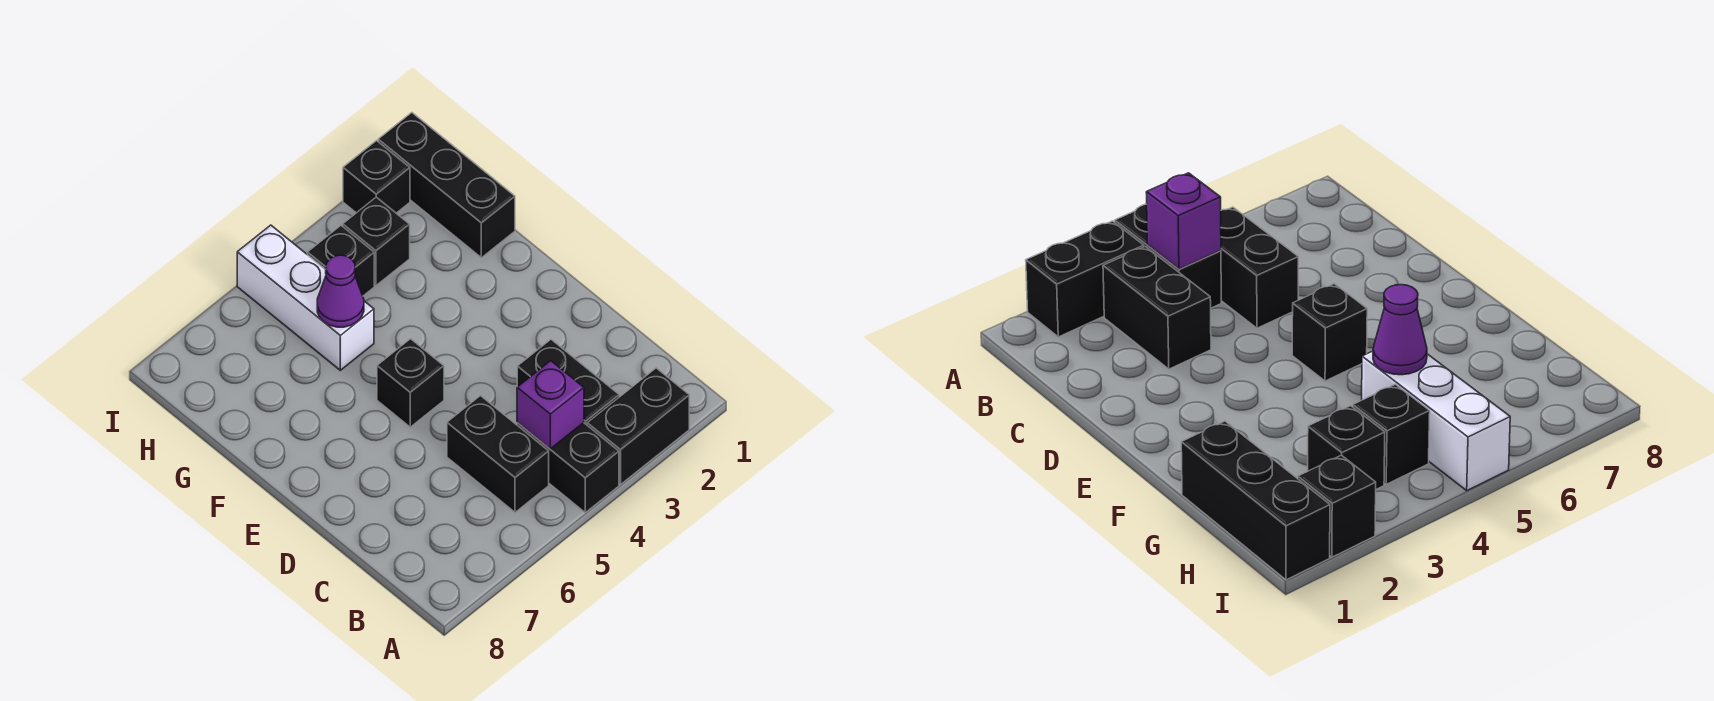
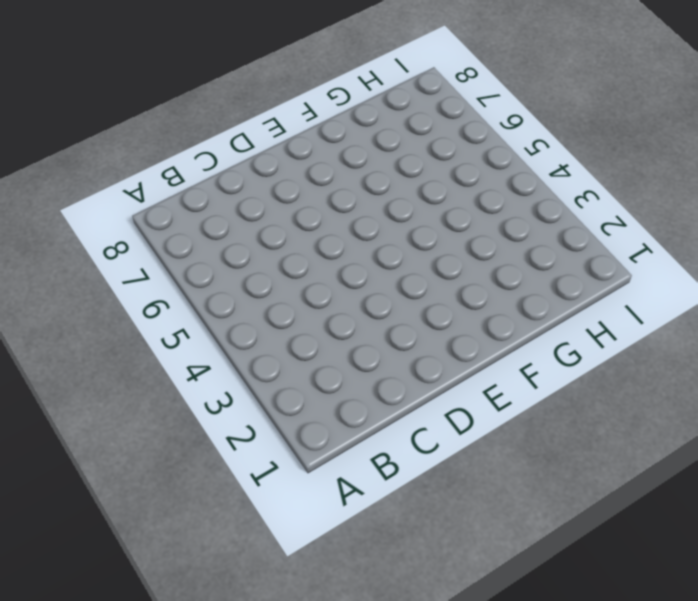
none -> black brick A2:A3 level 1
none -> black brick A4:B4 level 1
none -> black brick B3:C3 level 1

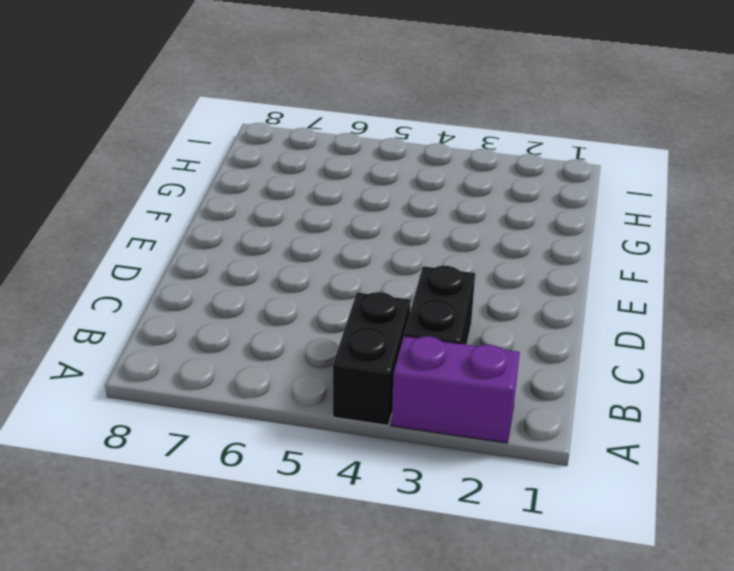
purple brick A2:A3 level 1 -> black brick A2:A3 level 1
none -> black brick B5:C5 level 1
none -> black brick E5 level 1
none -> black brick G1:I1 level 1

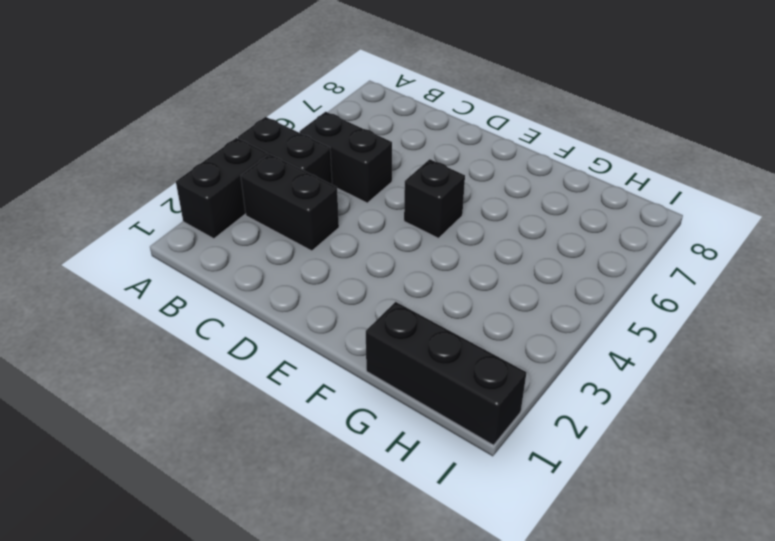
none -> white brick G5:I5 level 1
none -> black brick H3 level 1
none -> black brick H4 level 1

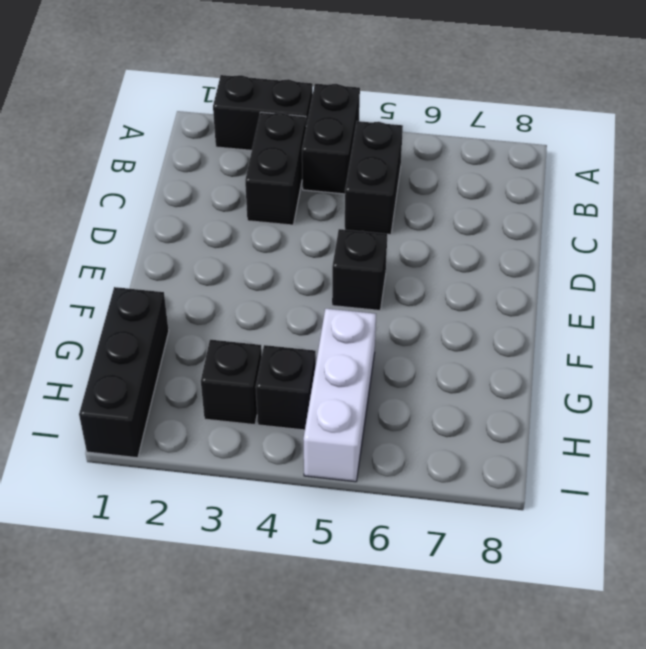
none -> black brick I2 level 1
none -> purple brick B4 level 2
none -> purple cone G5 level 2

